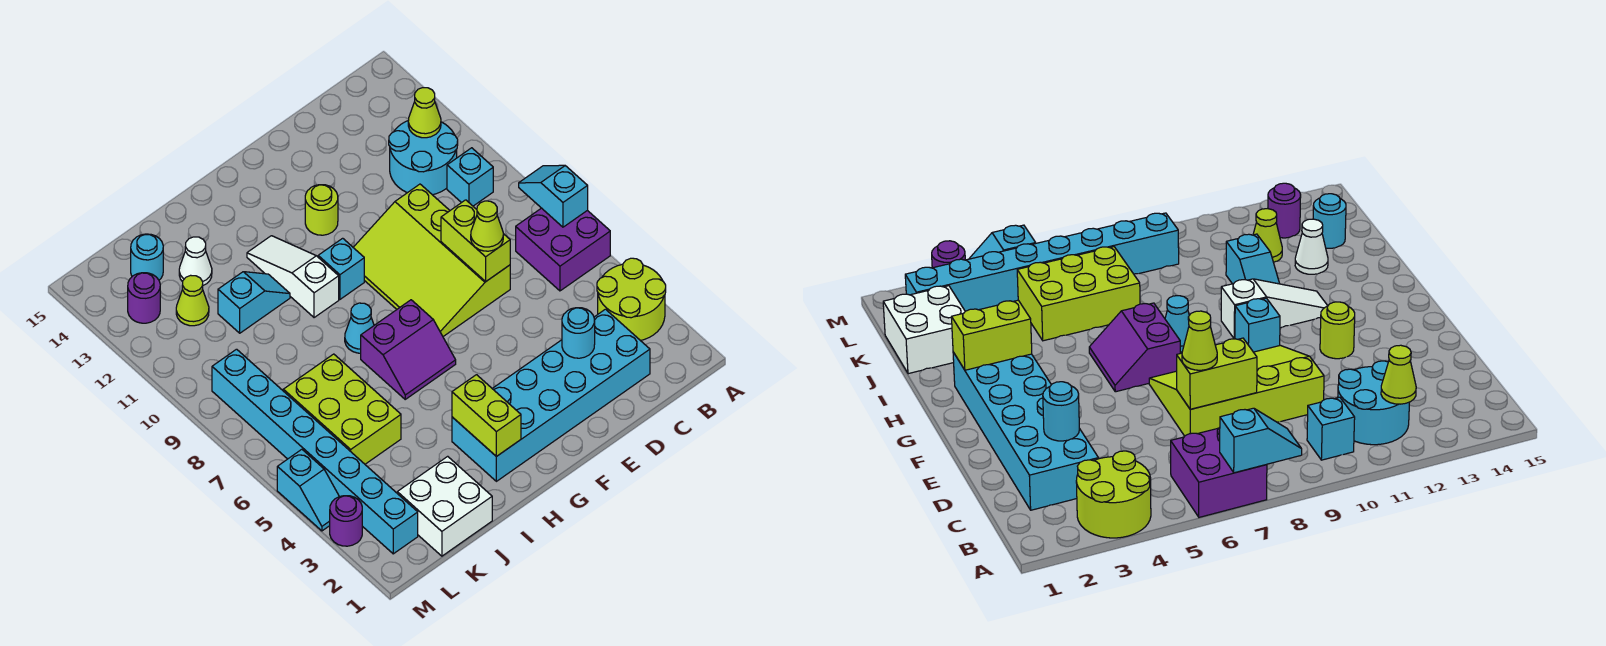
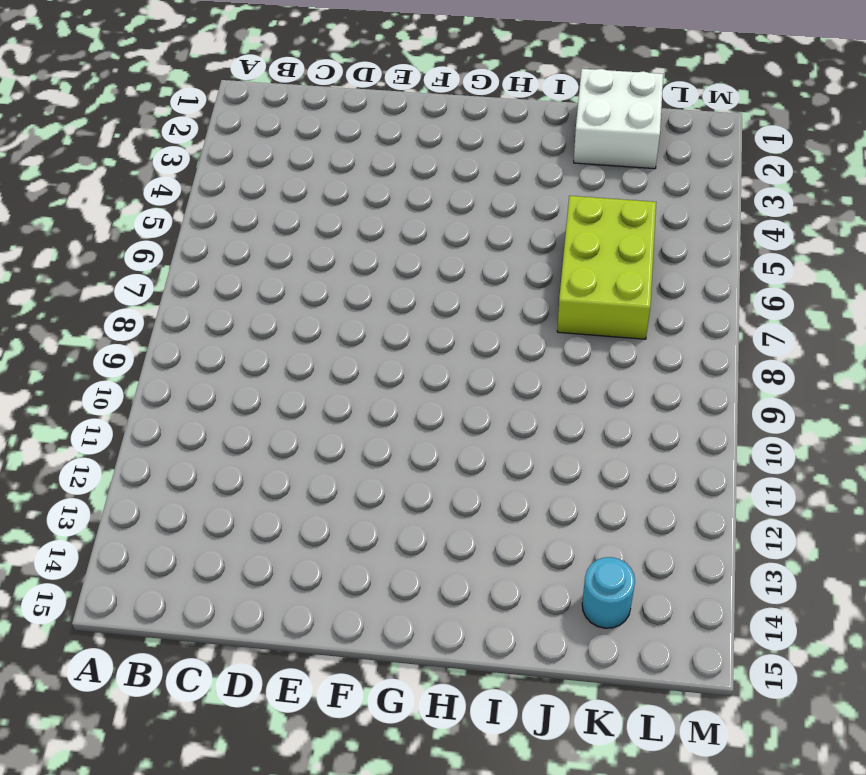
none -> lime round brick A3:B4 level 1
none -> purple brick A6:B7 level 1
none -> cyan brick B10 level 1

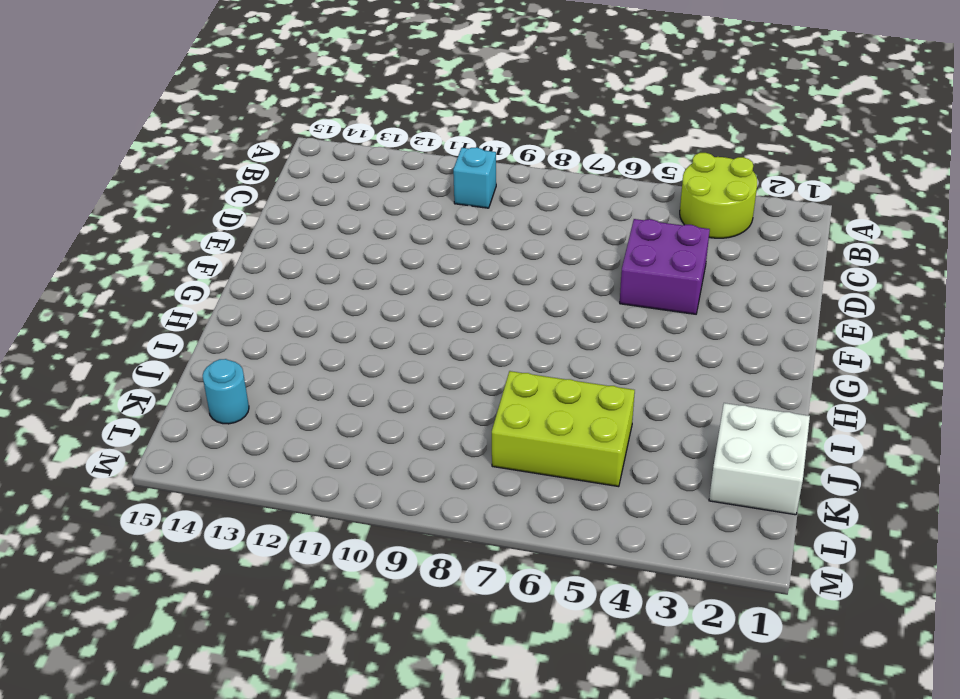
purple brick D4:E5 level 1 -> purple brick A6:B7 level 1
none -> cyan round brick B11:C12 level 1
none -> cyan brick C2:H3 level 1
none -> lime slope D7:F10 level 1 top D

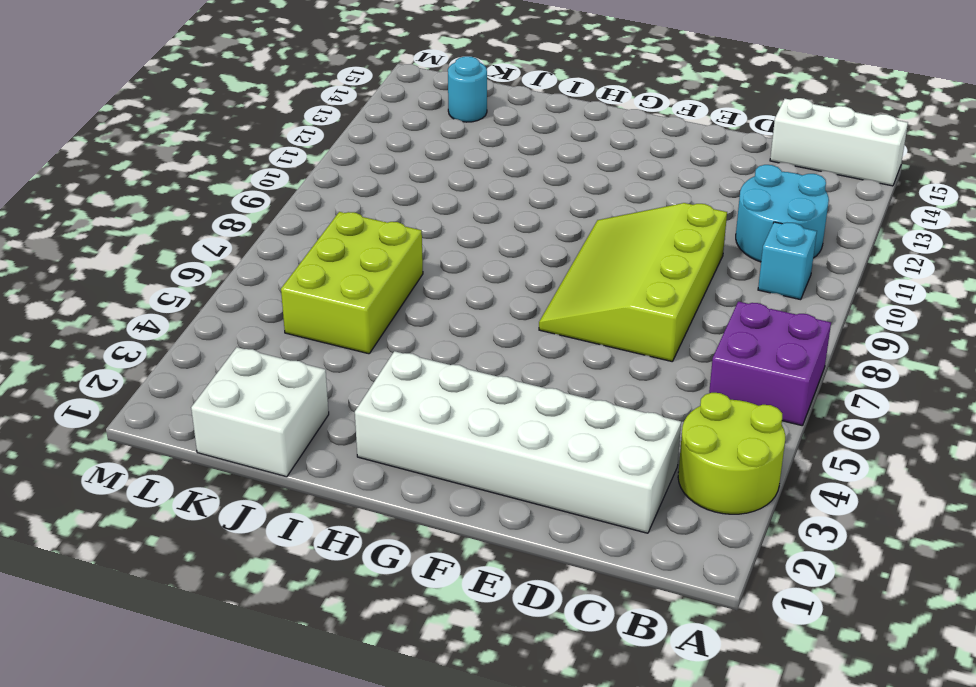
white brick A15:C15 level 1 -> none
white brick C2:H3 level 1 -> cyan brick C2:H3 level 1
none -> lime round brick F12 level 1
none -> purple slope G6:H7 level 1 top 7
none -> cyan brick G10 level 1

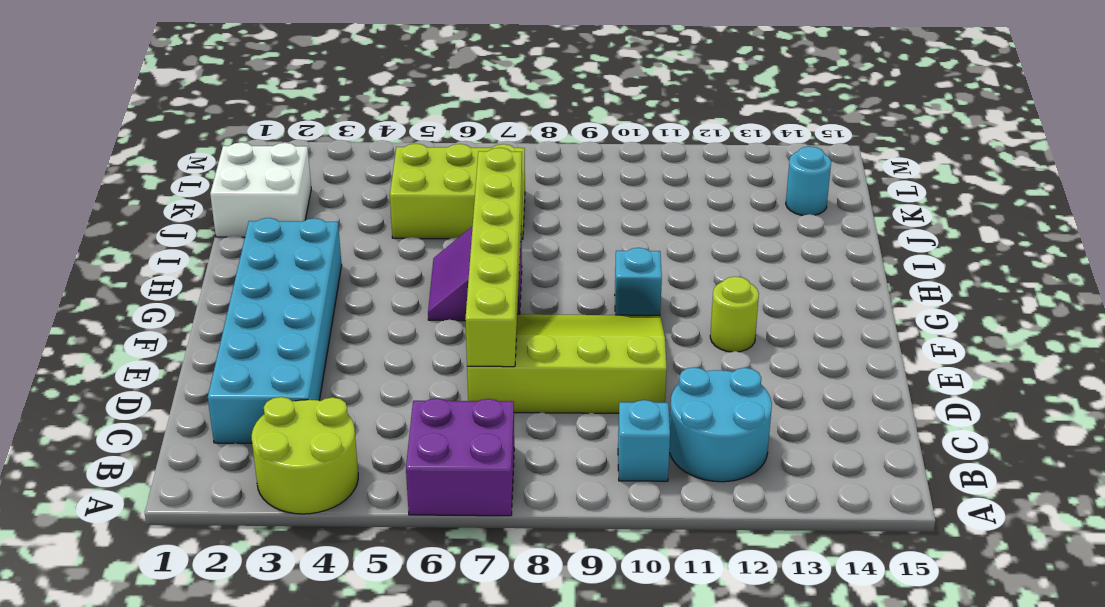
lime brick D7:I7 level 2 -> lime brick D7:D8 level 2
none -> cyan cone H8 level 1
none -> white slope H10:H12 level 1 top 10
none -> cyan slope I11:J11 level 1 top J

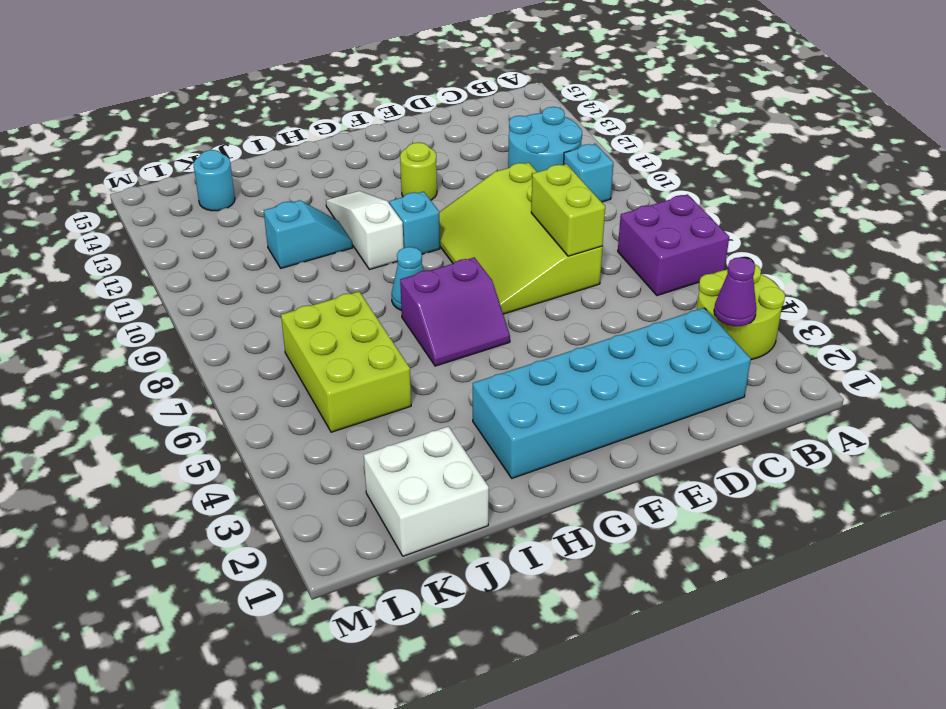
purple cone B3 level 2 -> none
none -> white cone J13 level 1
none -> lime cone K12 level 1
none -> cyan brick L2:L9 level 1

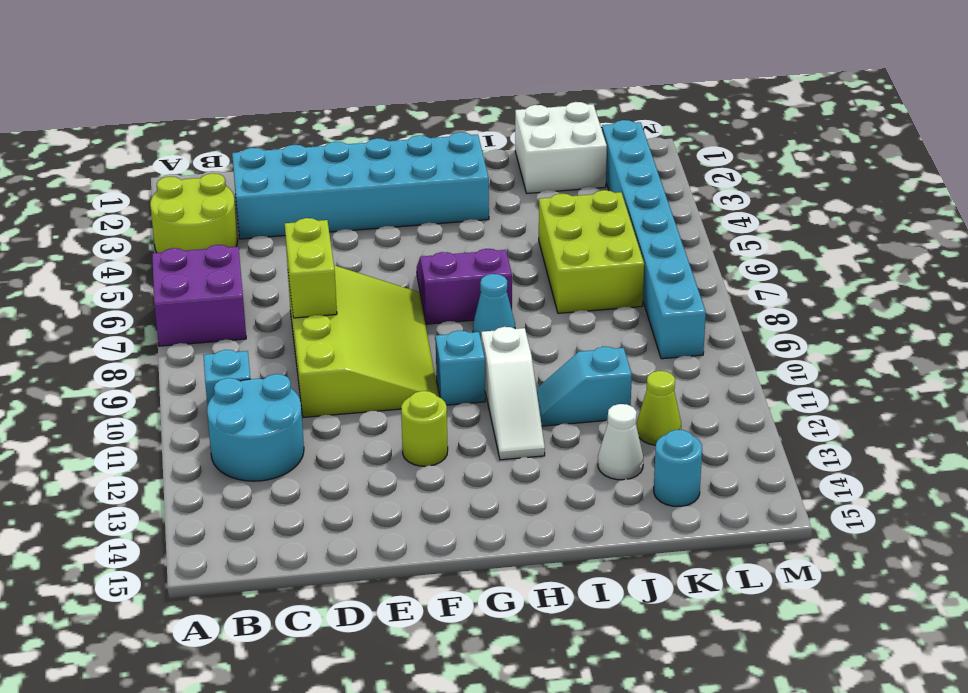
none -> purple round brick L13 level 1
none -> purple round brick M3 level 1
none -> cyan slope M4:M5 level 1 top 5

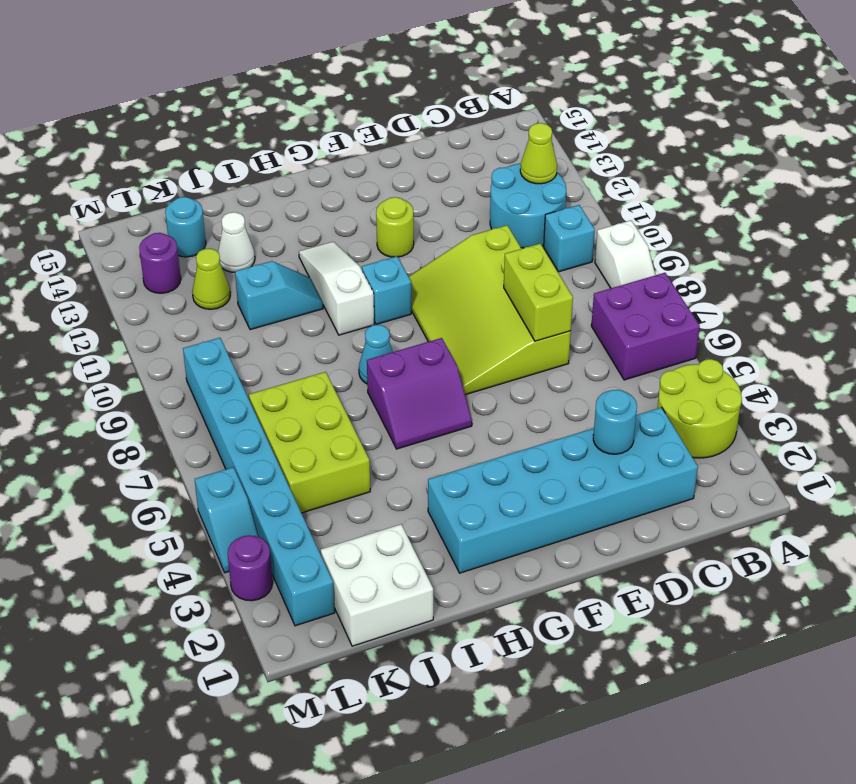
white slope A8:A9 level 1 top 9 -> none
none -> cyan slope A7:A8 level 2 top 7
none -> lime brick H2:H3 level 2
none -> lime cone D7 level 3

